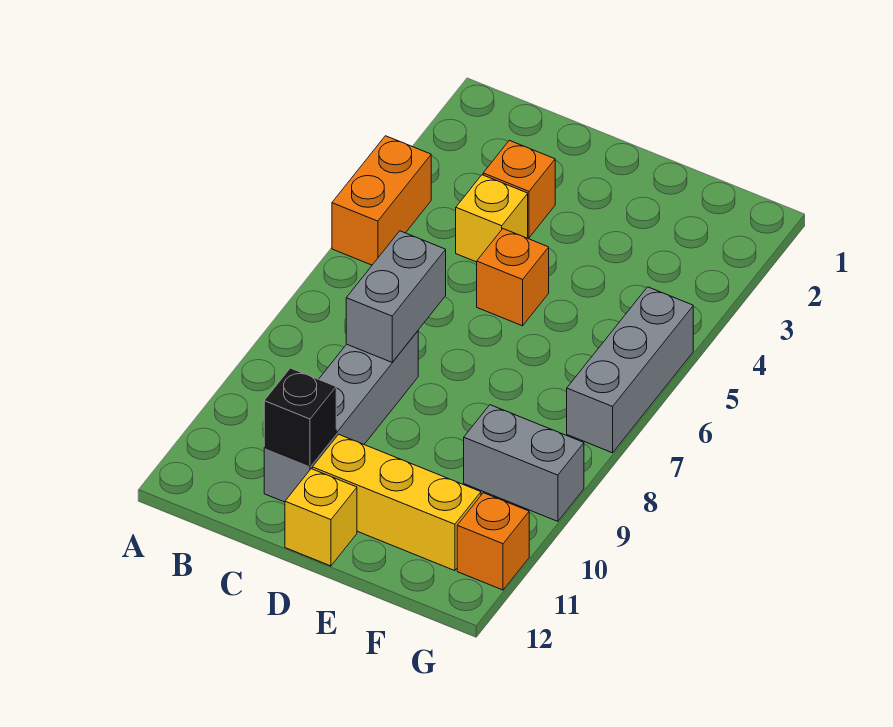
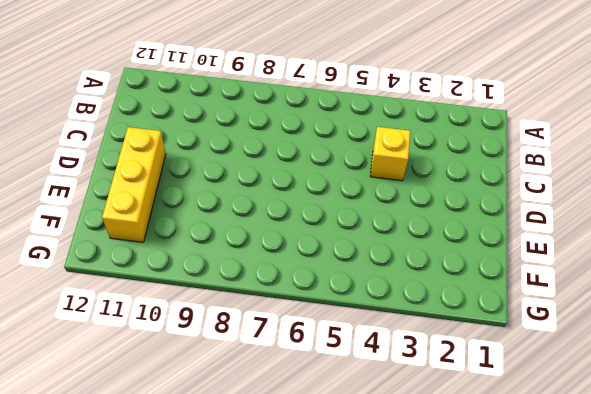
none -> orange brick A4:A5 level 1
none -> orange brick C3 level 1
none -> grey brick C8:C11 level 1

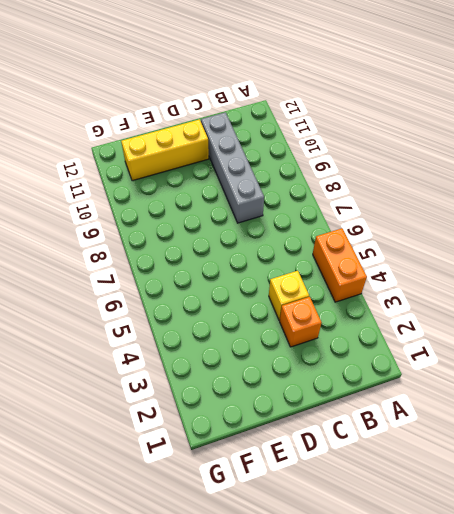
none -> orange brick D5 level 1
none -> yellow brick D12 level 1
none -> grey brick F9:G9 level 1

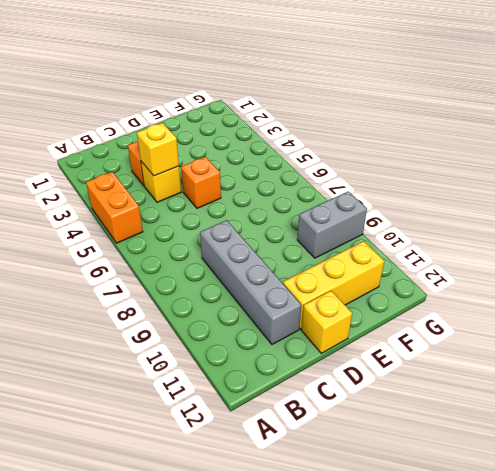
yellow brick C4 level 2 -> none
none -> grey brick G5:G7 level 1
none -> orange brick G11 level 1
none -> grey brick C7:C8 level 2

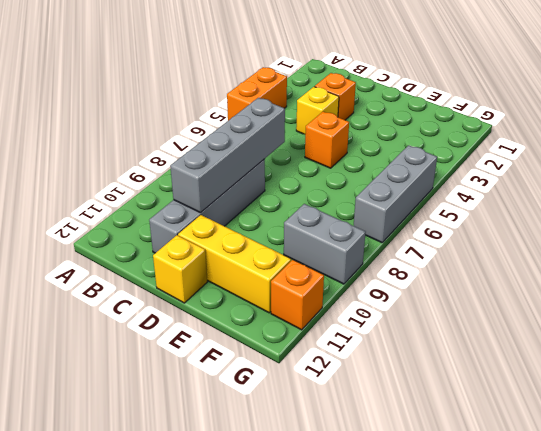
grey brick C7:C10 level 2 -> grey brick C7:C8 level 2
none -> black brick C11 level 2

